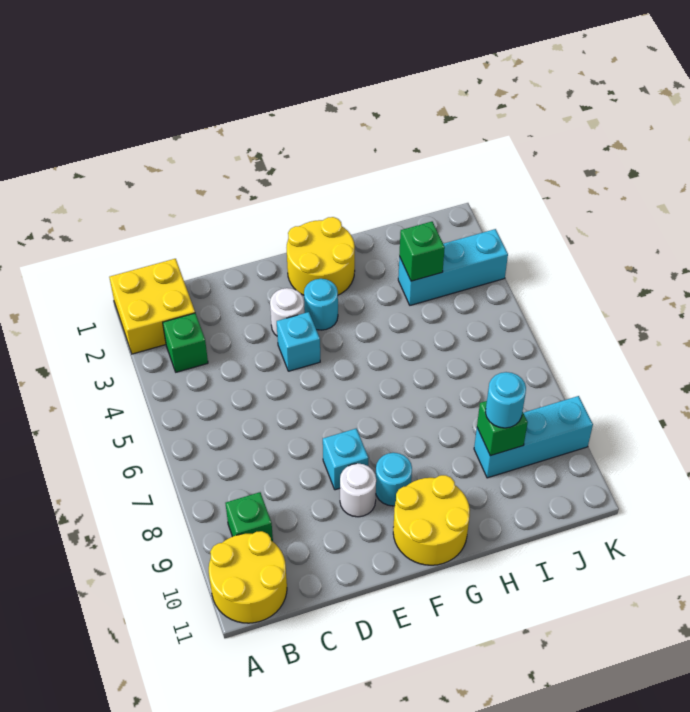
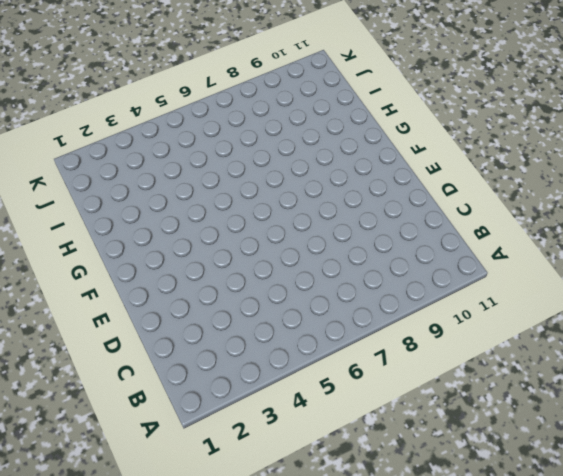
none -> yellow brick A1:B2 level 1
none -> yellow round brick A10:B11 level 1
none -> green brick B3 level 1

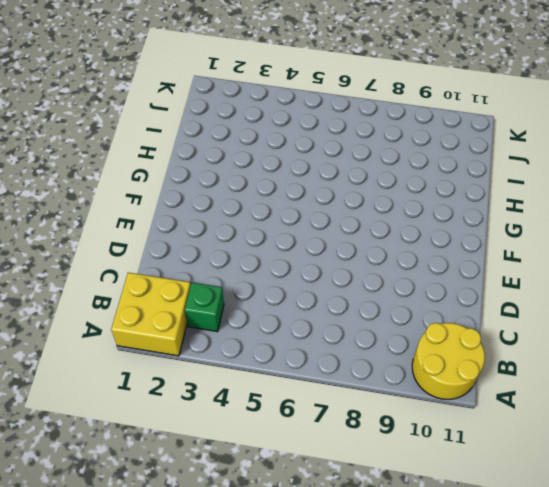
none -> green brick B9 level 1
none -> white round brick E3 level 1
none -> cyan brick E4 level 1

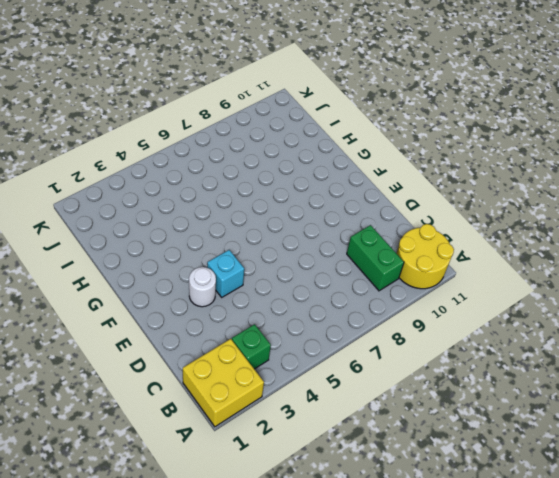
green brick B9:C9 level 1 -> green brick B9 level 1
none -> cyan brick E8 level 1
none -> white round brick E9 level 1
none -> yellow round brick F1:G2 level 1

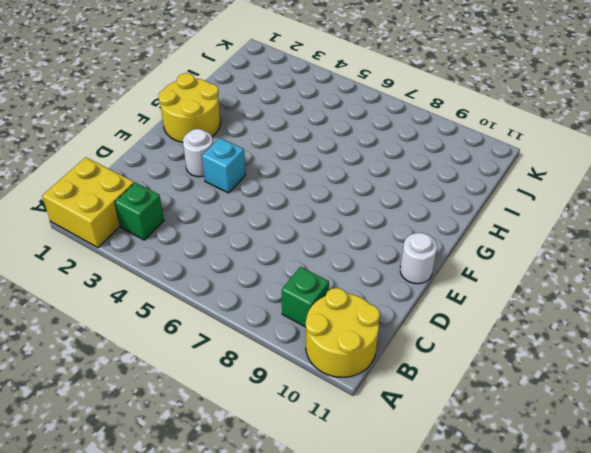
white round brick E11 level 1 -> white round brick E9 level 1
none -> cyan brick E8 level 1
none -> cyan round brick F3 level 1
none -> cyan round brick F9 level 1

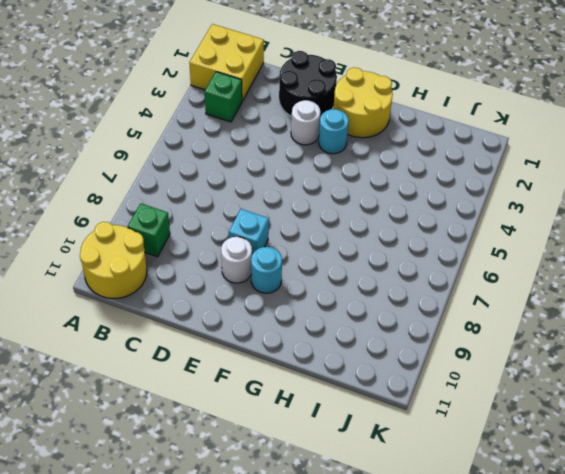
black round brick D1:E2 level 1 -> none
none -> cyan brick E4 level 1
none -> yellow round brick F10:G11 level 1
none -> cyan brick I3:K3 level 1

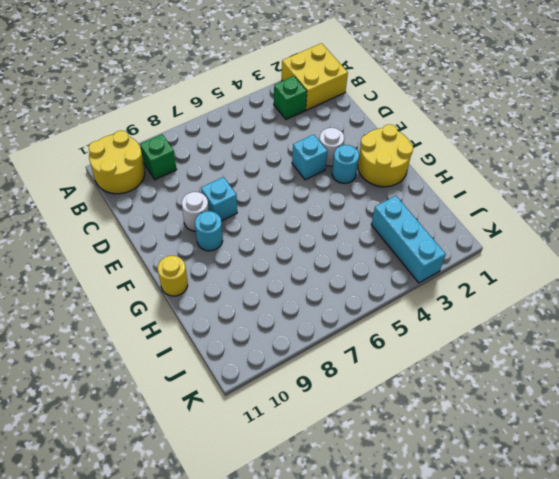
yellow round brick G11 level 1 -> yellow round brick F10:G11 level 1
none -> cyan brick I9:K9 level 1
none -> green brick I3 level 2
none -> green brick I9 level 2

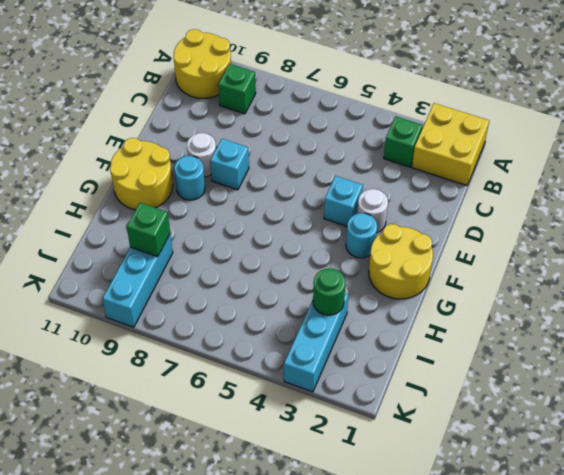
green round brick I3 level 2 -> green brick I3 level 2
none -> cyan round brick I9 level 3

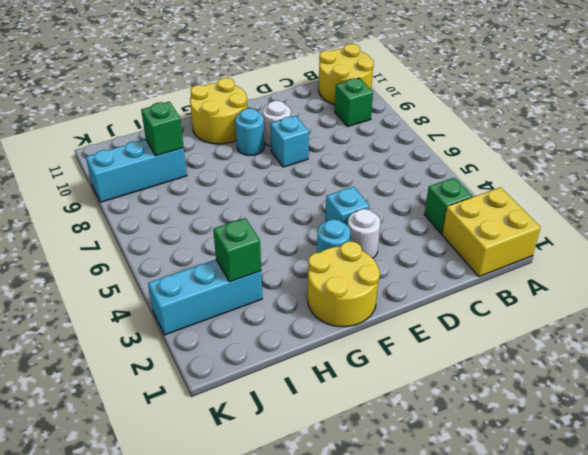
none -> cyan round brick I9 level 3

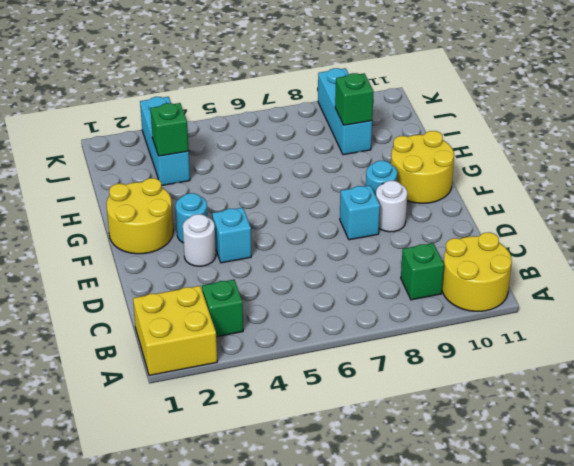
none -> cyan round brick I9 level 3

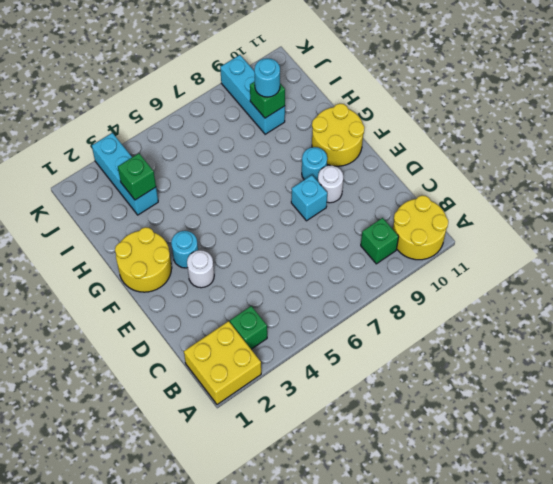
none -> cyan brick E4 level 1

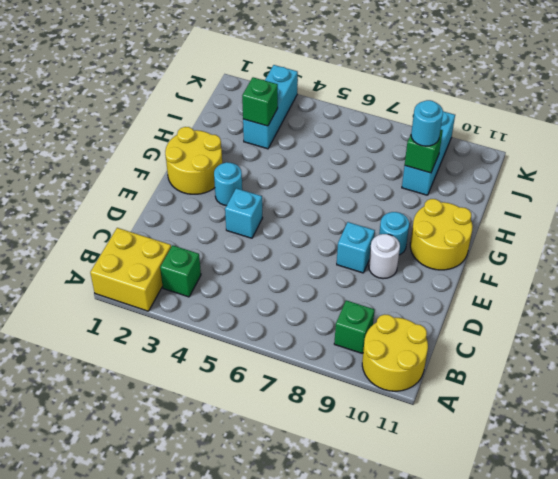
none -> white round brick E3 level 1

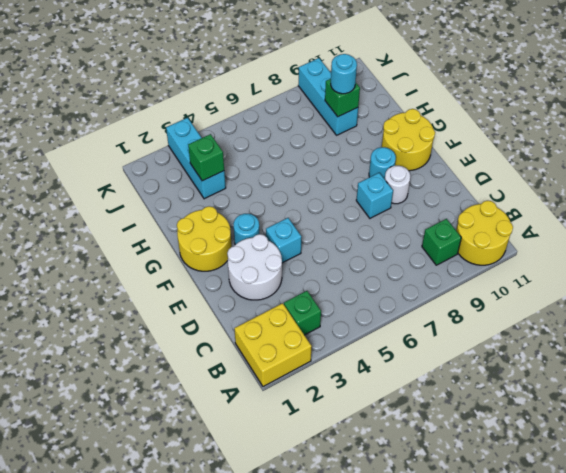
white round brick D2:E3 level 1 -> white round brick E3 level 1

